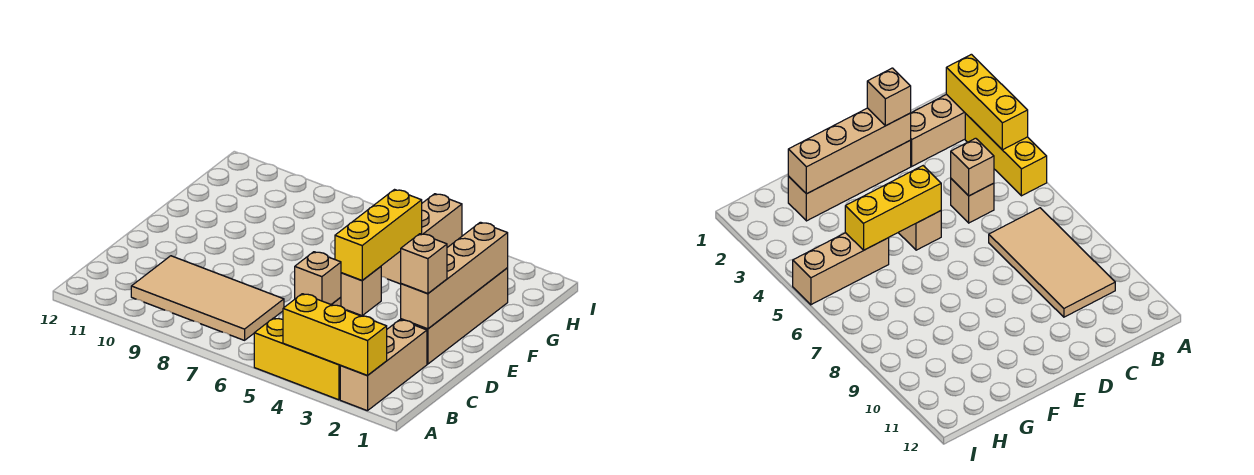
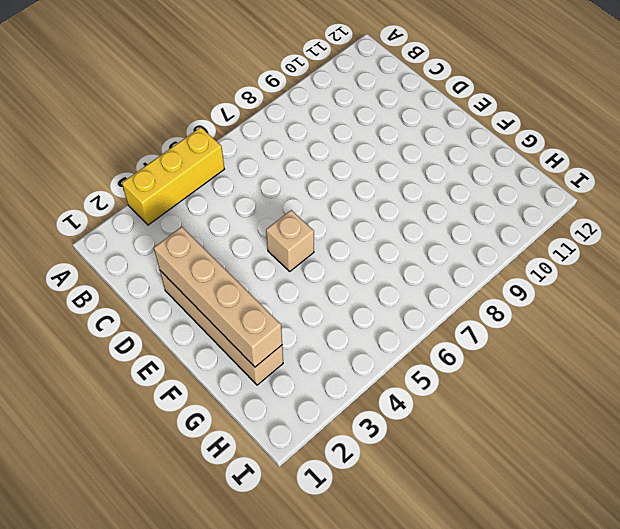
none -> tan brick A2:C2 level 1
none -> tan tile B7:C10 level 1
none -> tan brick C5 level 1

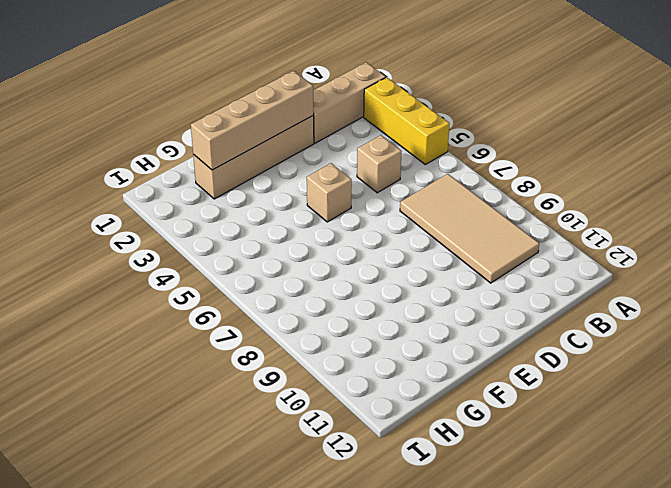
none -> tan brick G5:I5 level 1
none -> yellow brick A2:A4 level 2
none -> tan brick C5 level 2

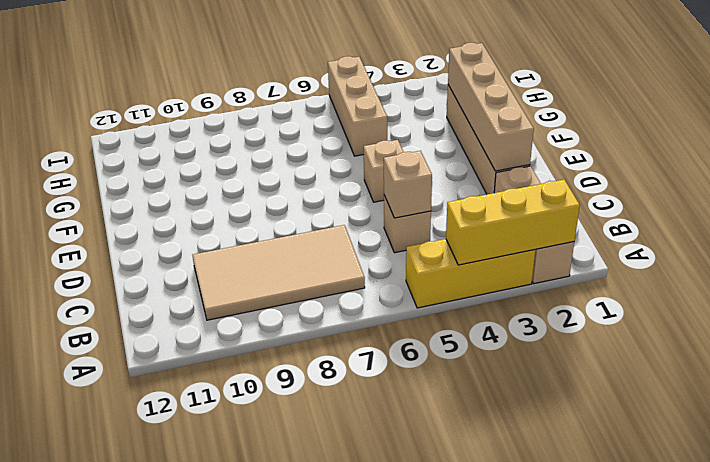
none -> yellow brick E5:G5 level 2
none -> tan brick D2 level 3

